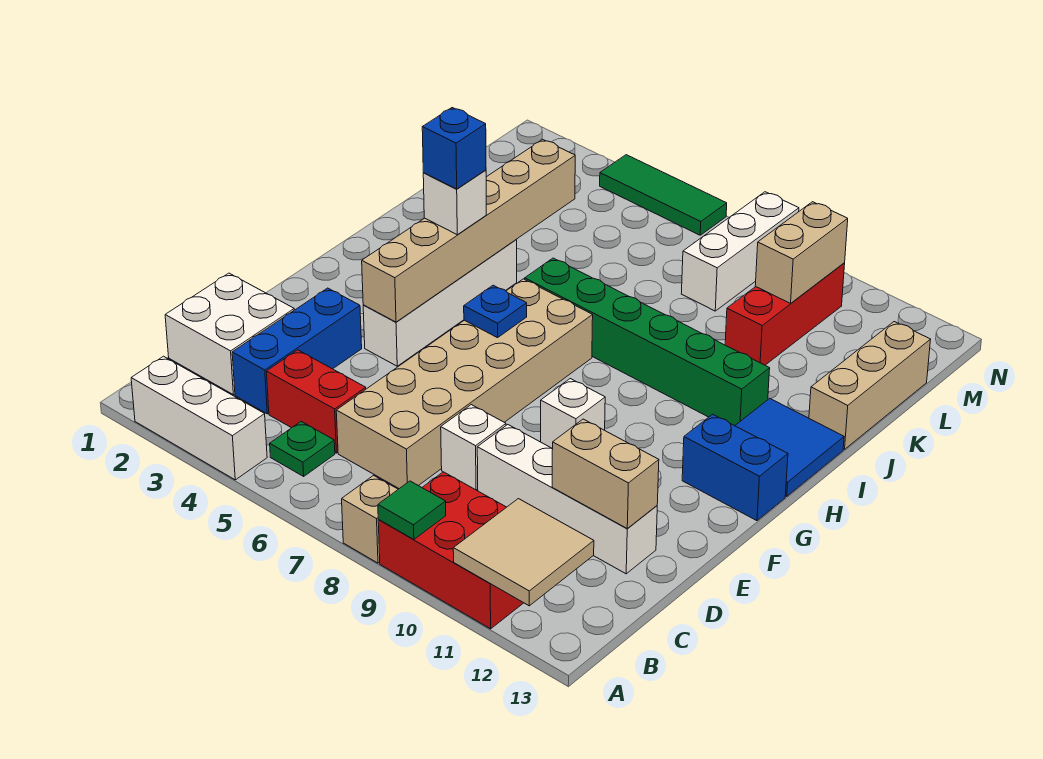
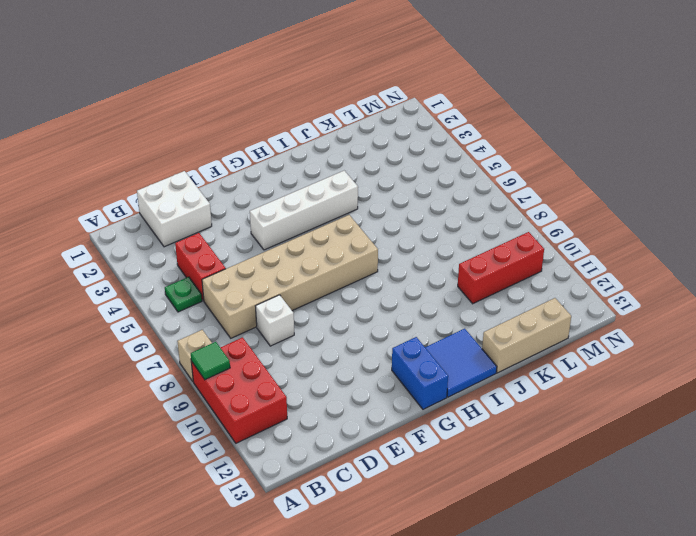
none -> white brick A2:A4 level 1
none -> blue brick C3:E3 level 1
none -> white brick D9:D12 level 1

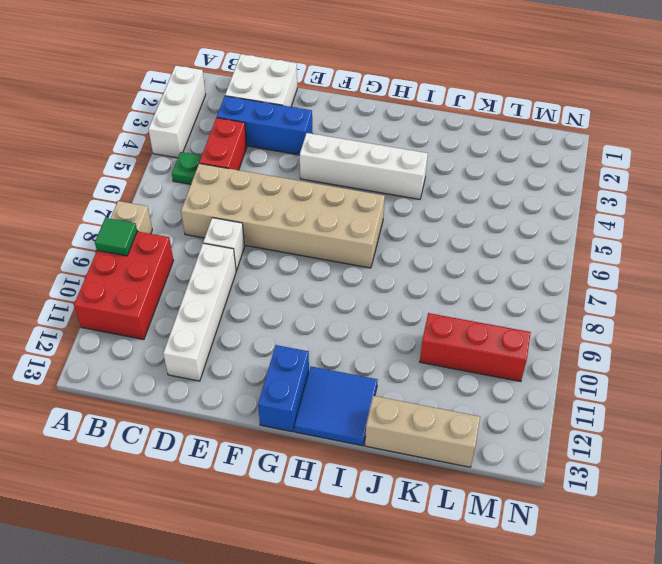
none -> white brick F9 level 1
none -> green brick I6:I11 level 1
none -> white brick L8:N8 level 1

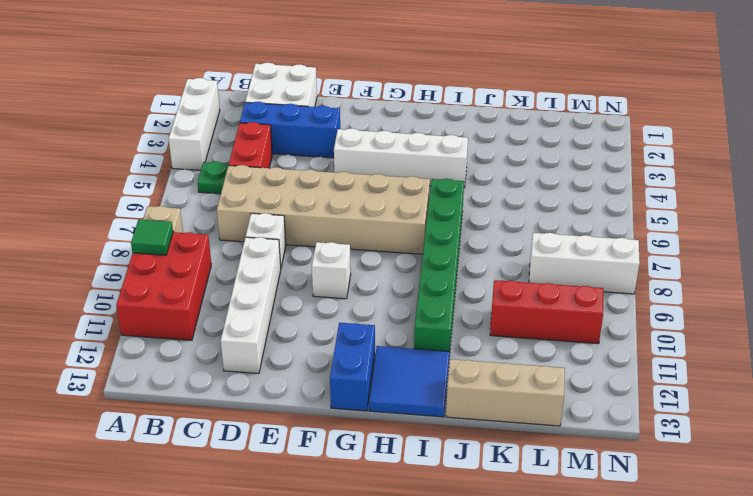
none -> green tile N4:N6 level 1
none -> tan tile A11:B12 level 2
none -> tan brick D11:D12 level 2

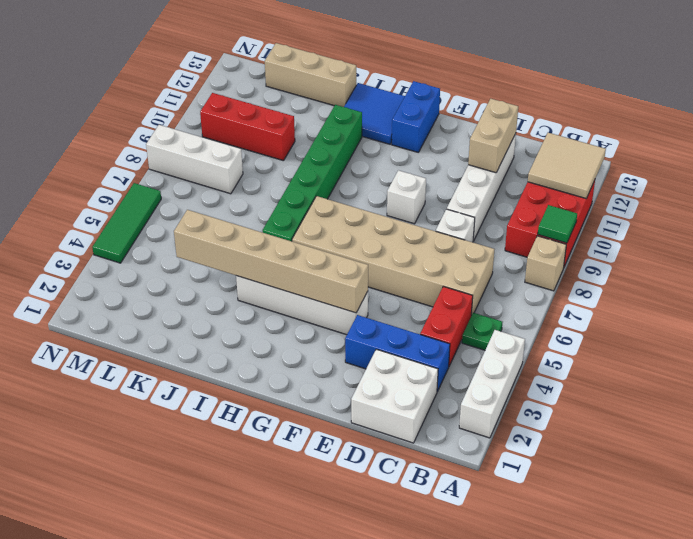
none -> blue plate G6 level 2
none -> tan brick L10:M10 level 2
none -> white brick H4 level 3

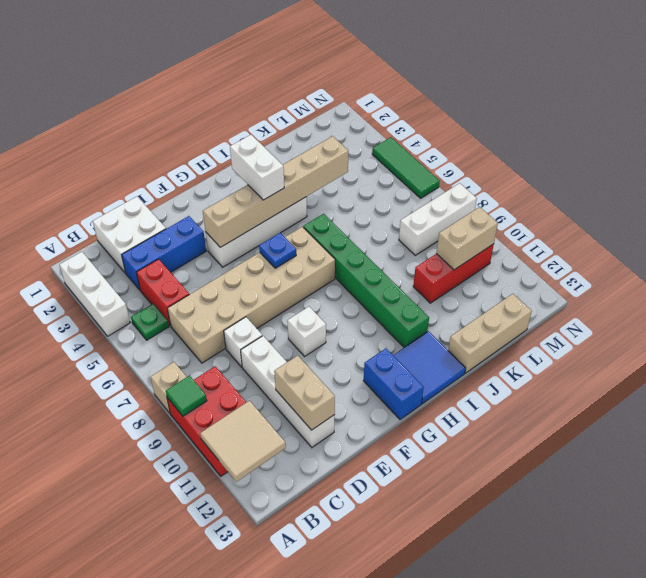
white brick H3:H4 level 3 -> white brick H4 level 3
none -> blue brick H4 level 4

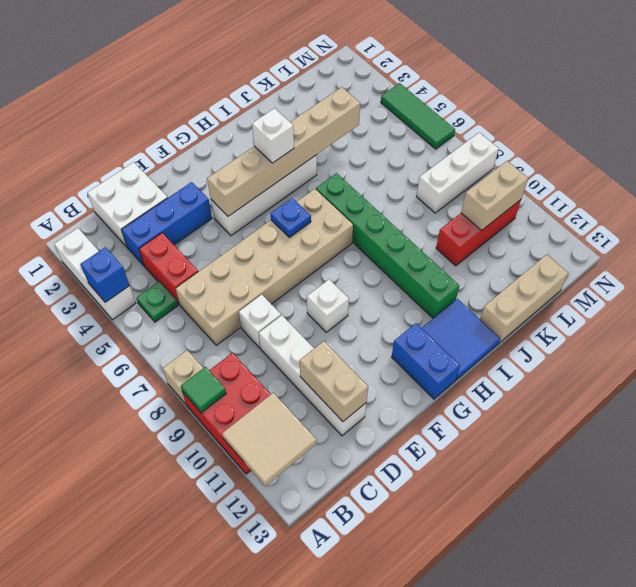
blue brick A4 level 2 -> blue brick H4 level 4

